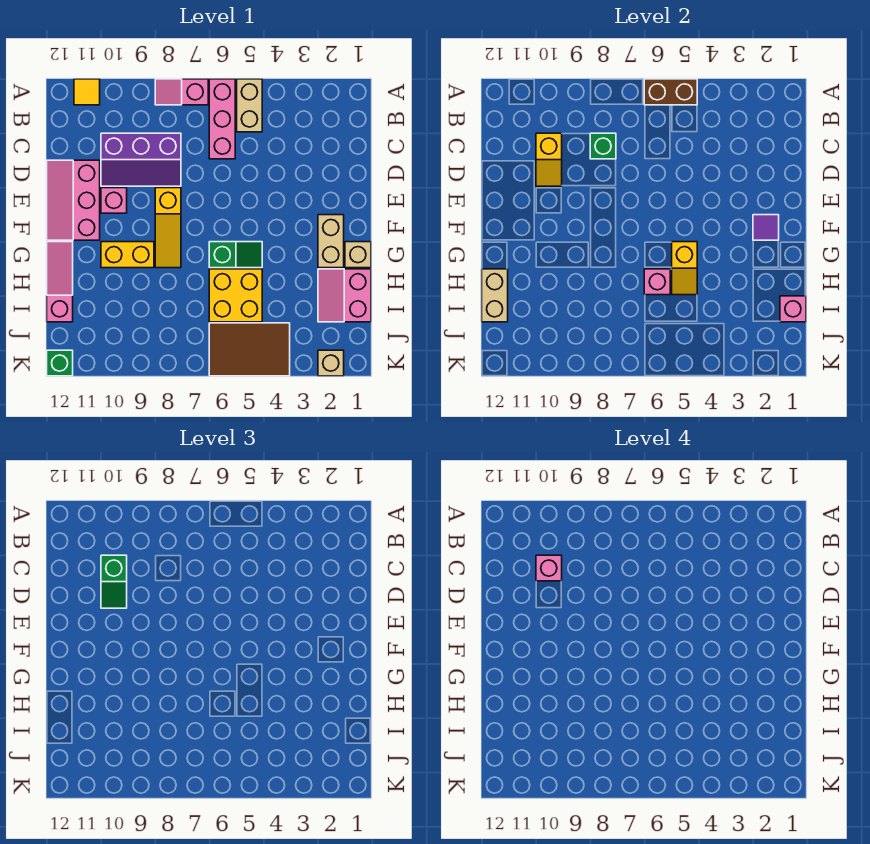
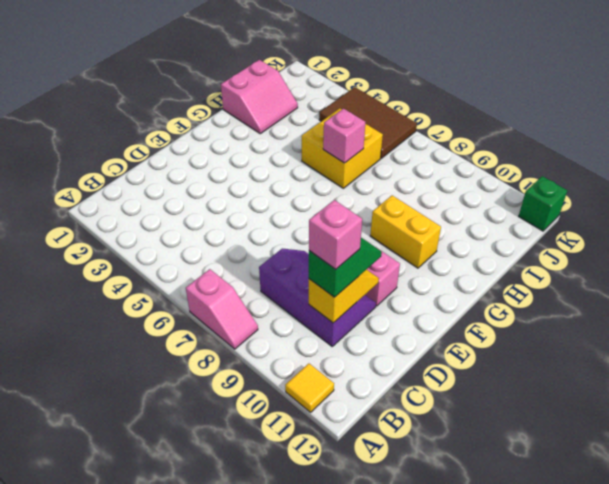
none -> tan brick A5:B5 level 1
none -> pink brick A6:C6 level 1
none -> pink slope D11:F12 level 1 top 11

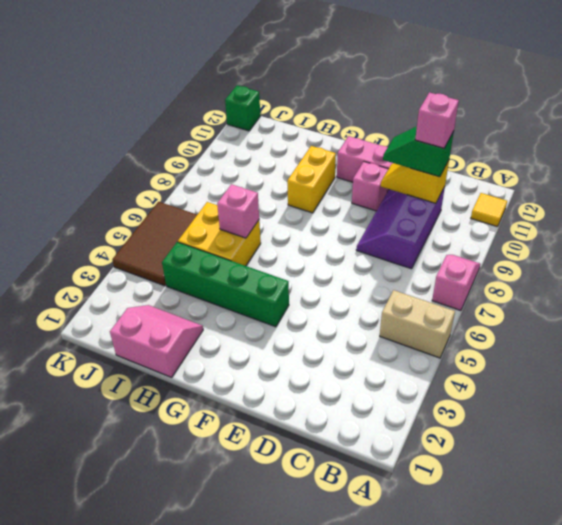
green brick F4:I4 level 1 -> none
none -> pink brick A6:C6 level 1
none -> yellow slope E8:G8 level 1 top E
none -> tan brick F2:G2 level 1

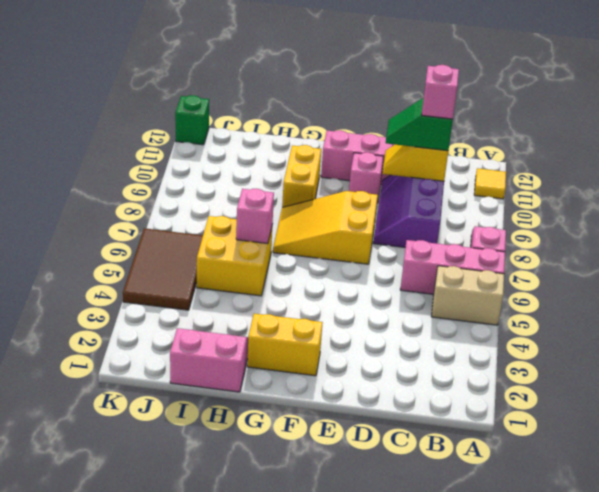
yellow slope E7:G8 level 1 top E -> yellow slope E8:G8 level 1 top E
yellow brick F2:G2 level 1 -> tan brick F2:G2 level 1
none -> tan brick G1 level 1
none -> green slope G5:G6 level 1 top 6
none -> pink slope G12:I12 level 1 top I

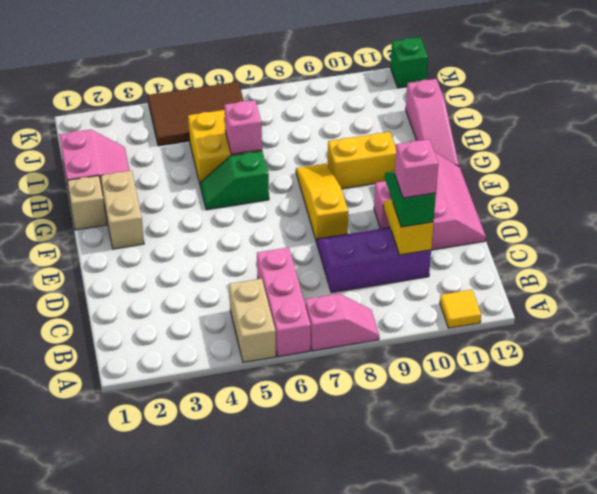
none -> tan brick K2 level 1
none -> brown brick A5:A6 level 2
none -> green brick C8 level 2

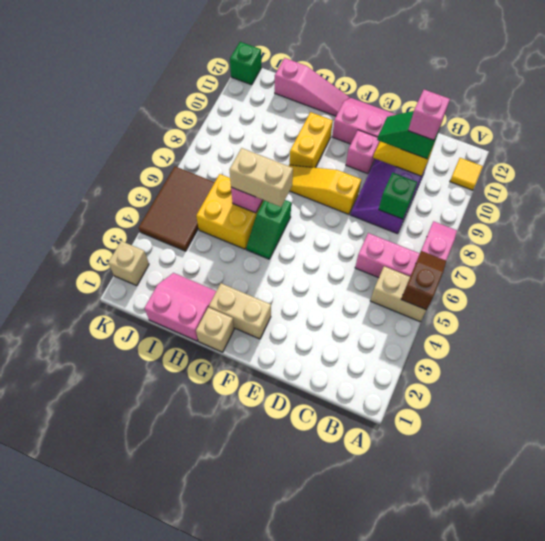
brown slope A5:A6 level 2 top 5 -> brown brick A5:A6 level 2
tan brick G6:H6 level 3 -> tan brick H12:I12 level 2
none -> purple tile F2 level 2
none -> yellow slope G5:H5 level 2 top G
none -> pink brick I1 level 2

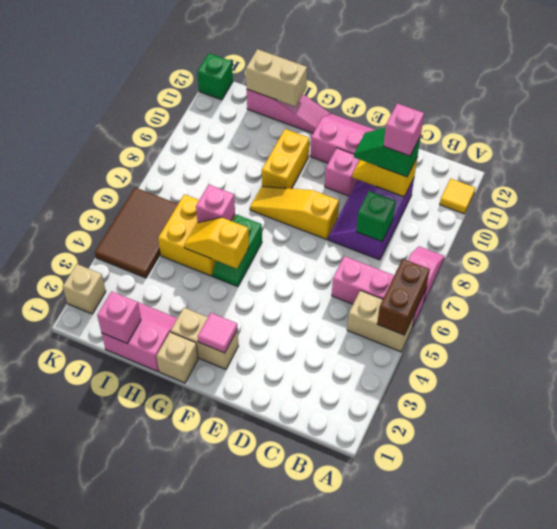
pink tile F2 level 2 -> purple tile F2 level 2

